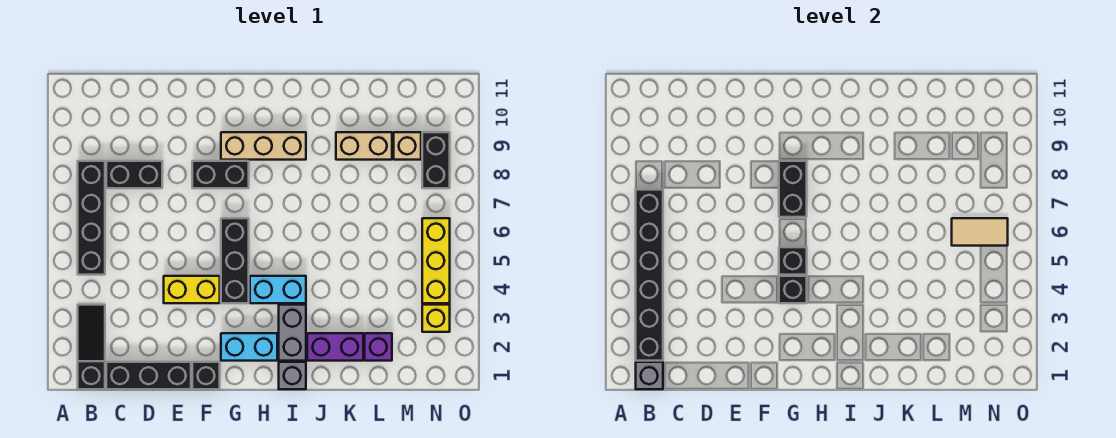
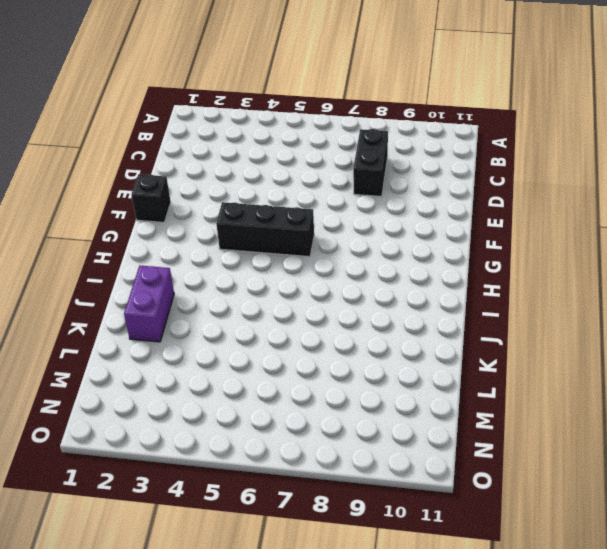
none -> black slope B1:B3 level 1 top 1
none -> black brick B5:B8 level 1
none -> black brick C1:E1 level 1

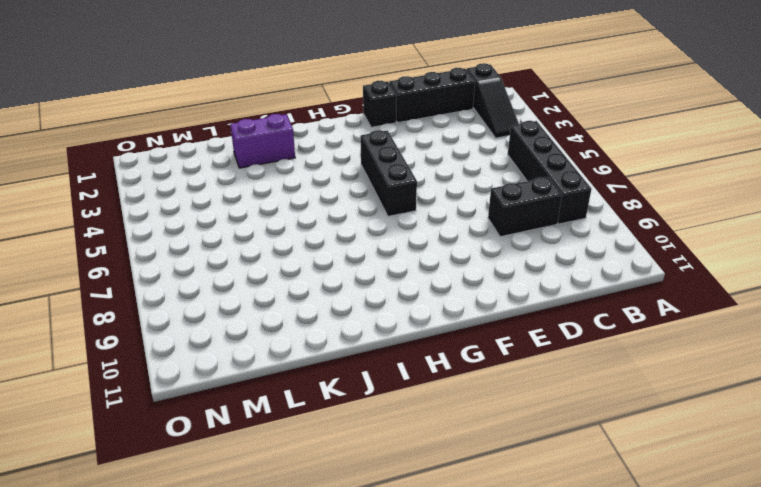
none -> yellow brick E4:F4 level 1
none -> black brick F8:G8 level 1
none -> cyan brick G2:H2 level 1

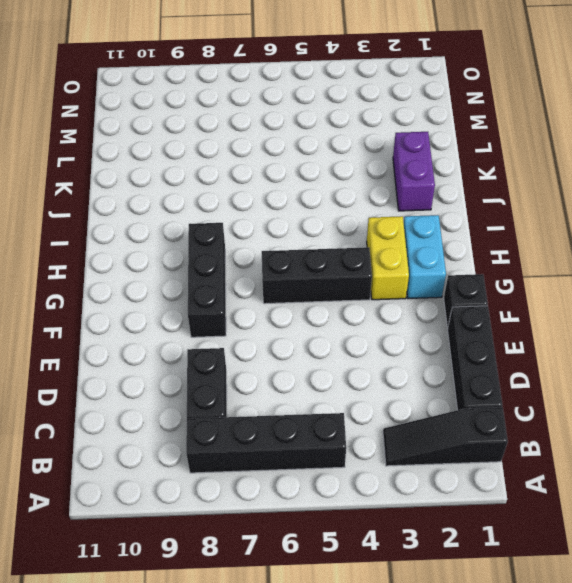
black brick F8:H8 level 1 -> black brick F8:G8 level 1
yellow brick G3:H3 level 1 -> yellow brick E4:F4 level 1
none -> tan brick G9:I9 level 1
none -> cyan brick H4:I4 level 1
none -> grey brick I1 level 1

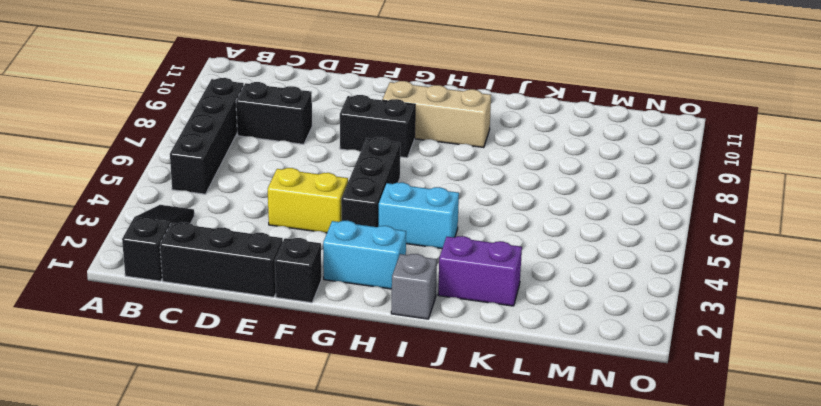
none -> grey brick I2:I3 level 1
none -> tan brick K9:L9 level 1
none -> purple brick L2 level 1

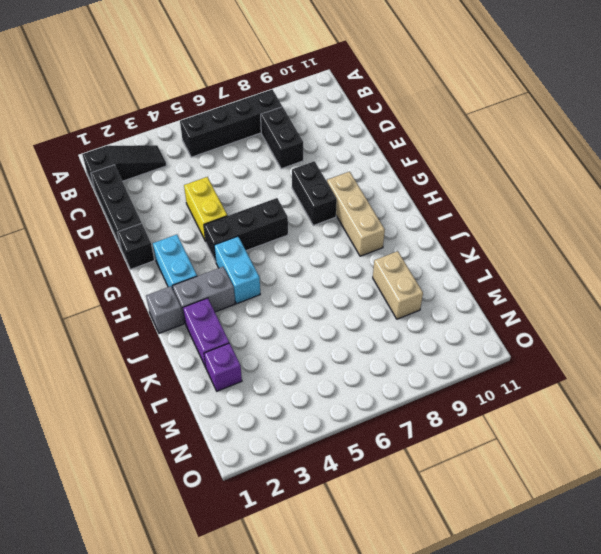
none -> tan brick M9 level 1
none -> yellow brick N3 level 1
none -> yellow brick N4:N6 level 1

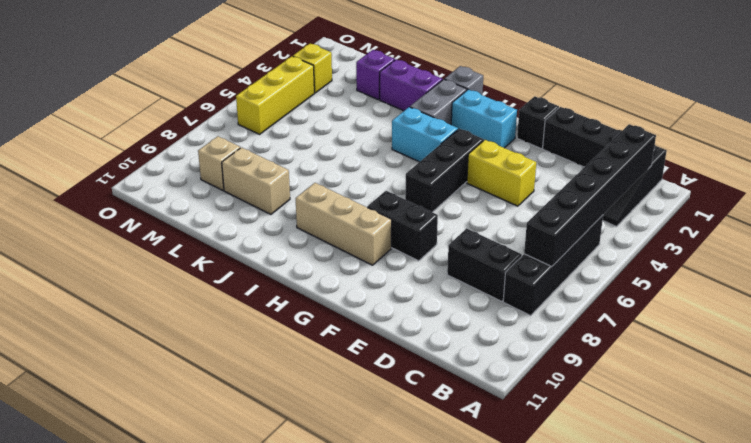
none -> black brick N8:N9 level 1
none -> grey brick B1 level 2
none -> black brick G4 level 2

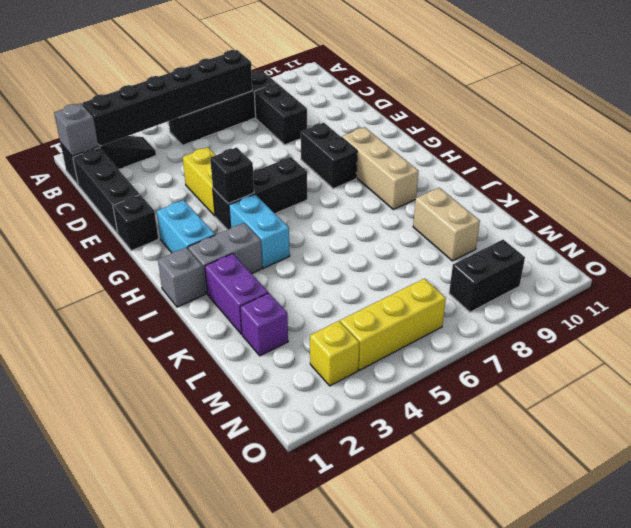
none -> tan brick M9 level 1
none -> black brick G5 level 2
none -> black brick G7:G8 level 2

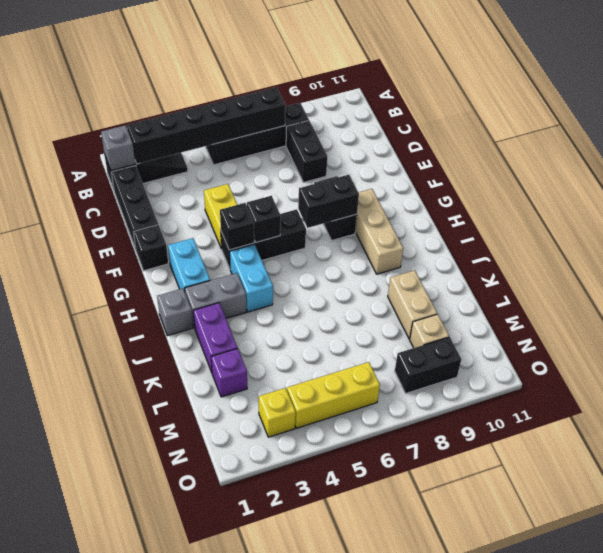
none -> tan tile M6:N6 level 2

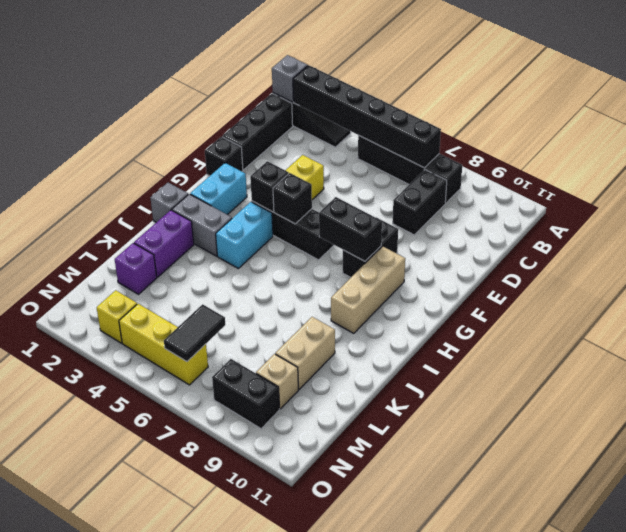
black tile M6:N6 level 2 -> tan tile M6:N6 level 2

